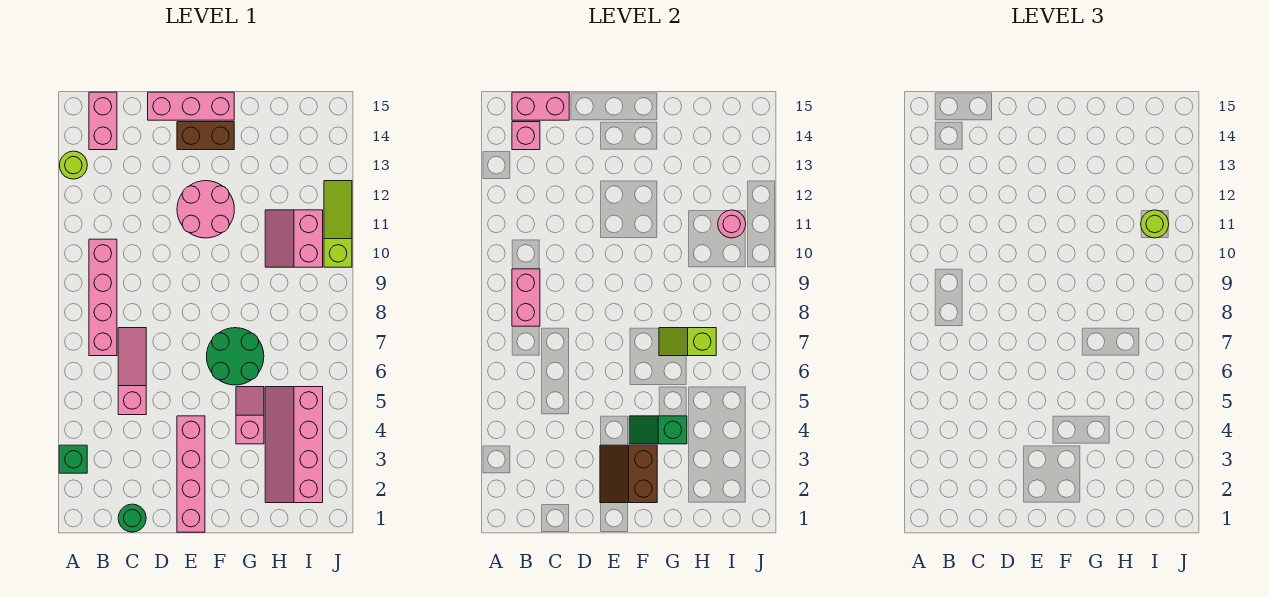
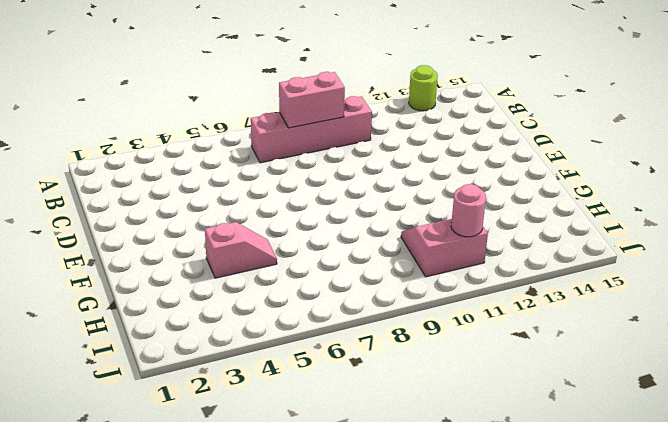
none -> green brick A3 level 1
none -> pink brick B14:B15 level 1
none -> green round brick C1 level 1

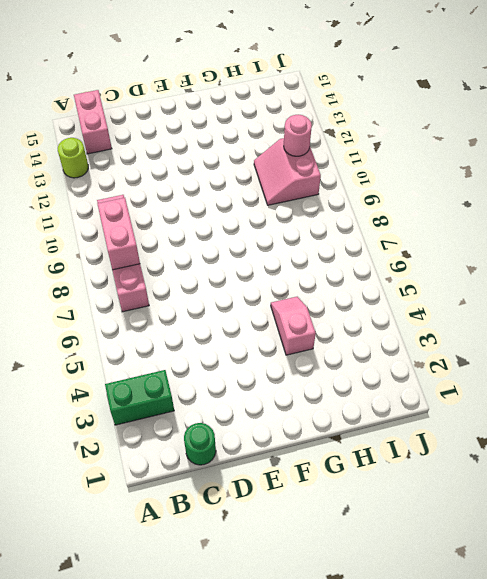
green brick A3:B3 level 1 -> green brick A3 level 1
none -> pink slope C5:C7 level 1 top 5
none -> pink brick D15:F15 level 1
none -> pink brick E1:E4 level 1

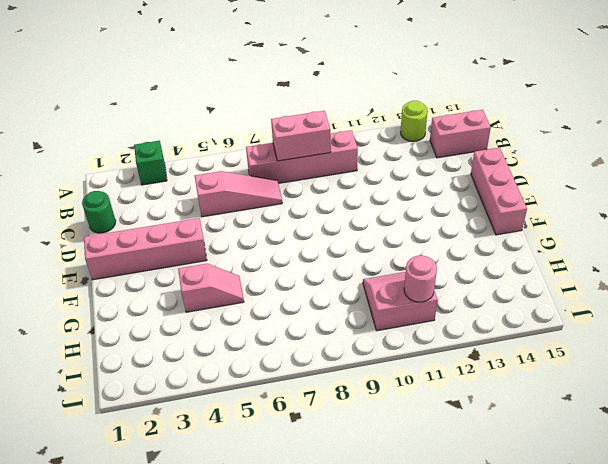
none -> pink round brick E11:F12 level 1
none -> brown brick E14:F14 level 1
none -> green round brick F6:G7 level 1

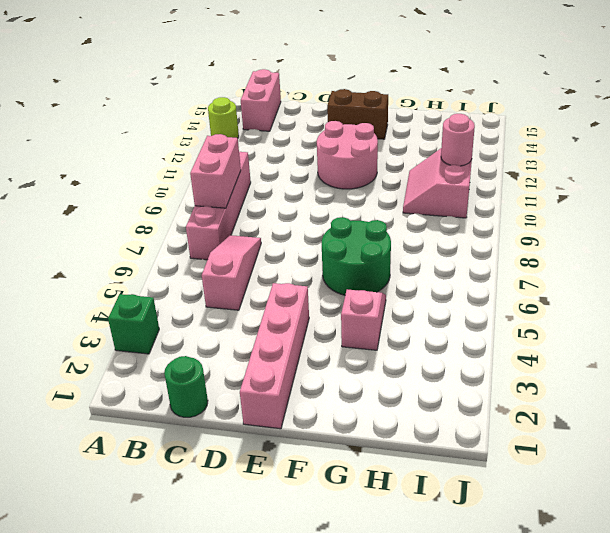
none -> pink brick D15:F15 level 1
none -> pink slope H2:I5 level 1 top I
none -> lime slope J10:J12 level 1 top 10

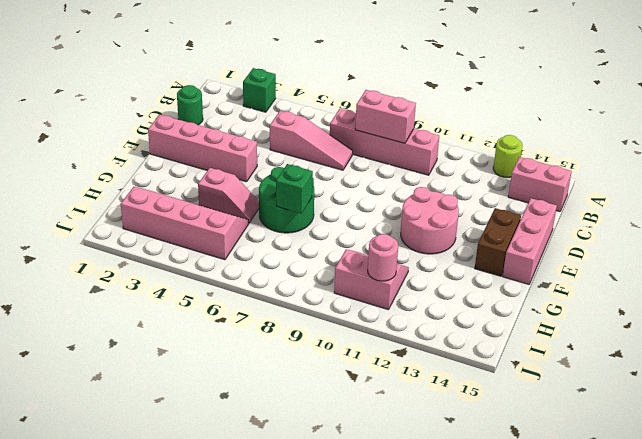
green brick G7 level 2 -> lime slope G7:H7 level 2 top H
none -> lime slope J10:J12 level 1 top 10
none -> pink brick B14 level 2
none -> pink brick B15:C15 level 2

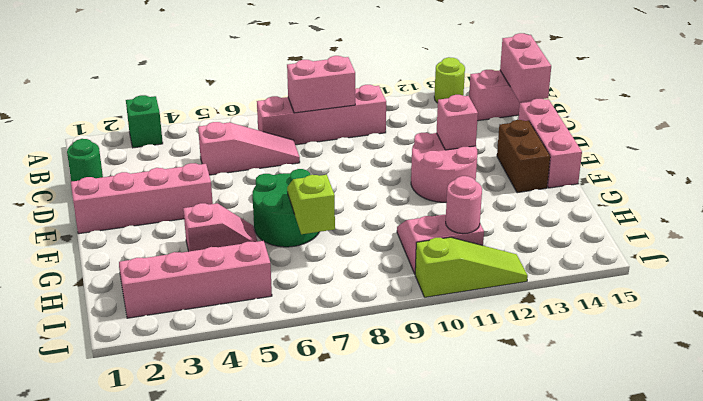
pink brick E12 level 2 -> pink brick B14 level 2
none -> brown slope E2:F3 level 2 top F
none -> green slope F4:G4 level 2 top G
none -> lime round brick I11 level 3

